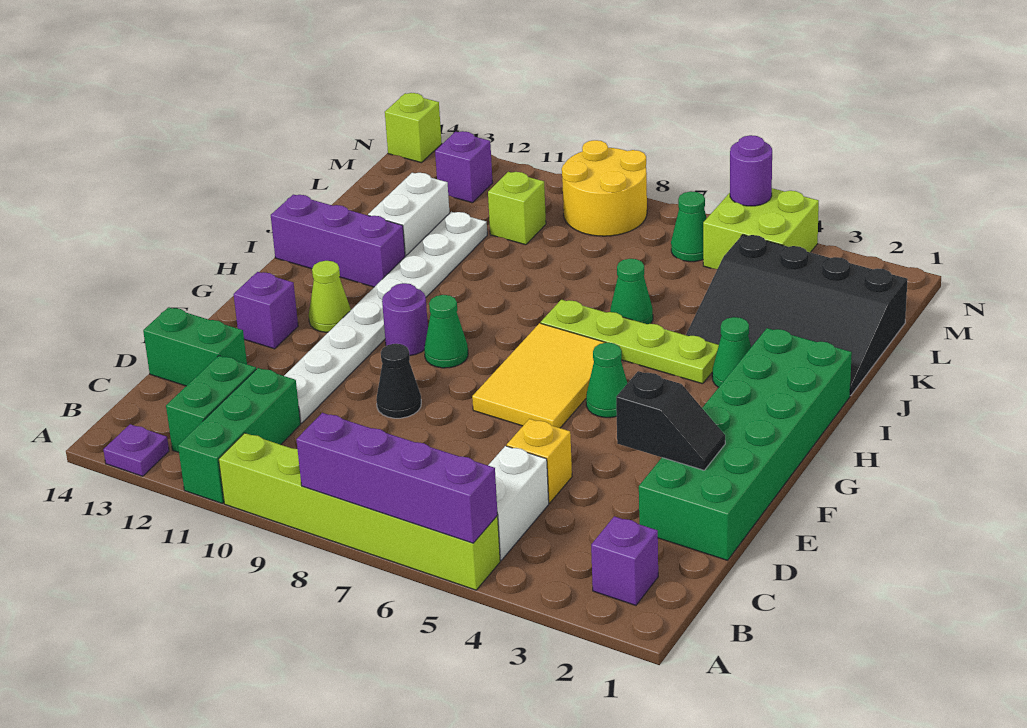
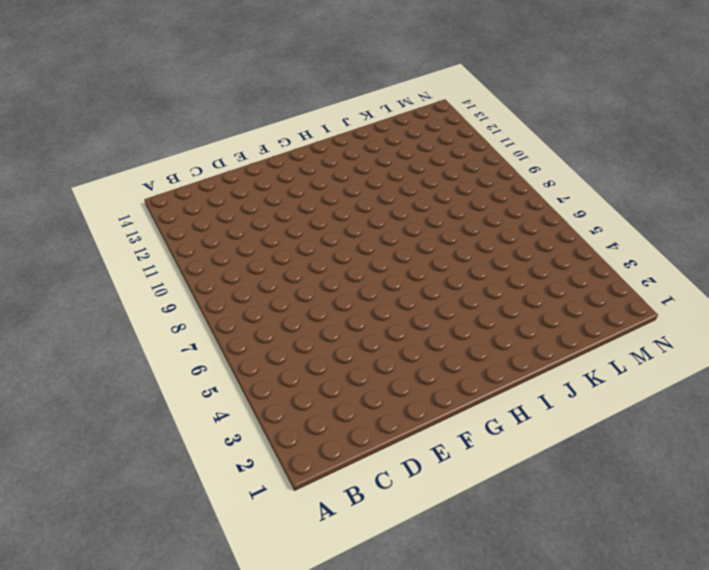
none -> lime brick A5:A10 level 1
none -> green brick A11:C11 level 1
none -> purple plate A13 level 1
none -> purple brick B2 level 1

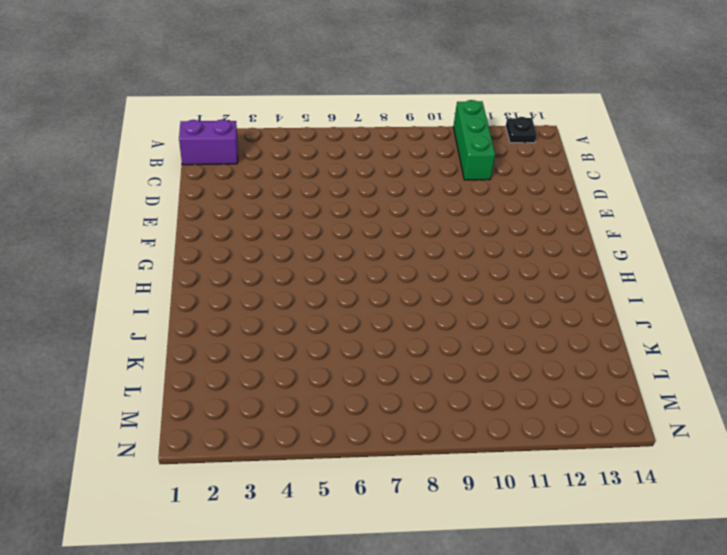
black plate A13 level 1 -> purple plate A13 level 1
purple brick B1:B2 level 1 -> purple brick B2 level 1
none -> lime brick A5:A10 level 1
none -> white brick B5:C5 level 1
none -> green brick B12:C12 level 1
none -> green brick D1:I2 level 1

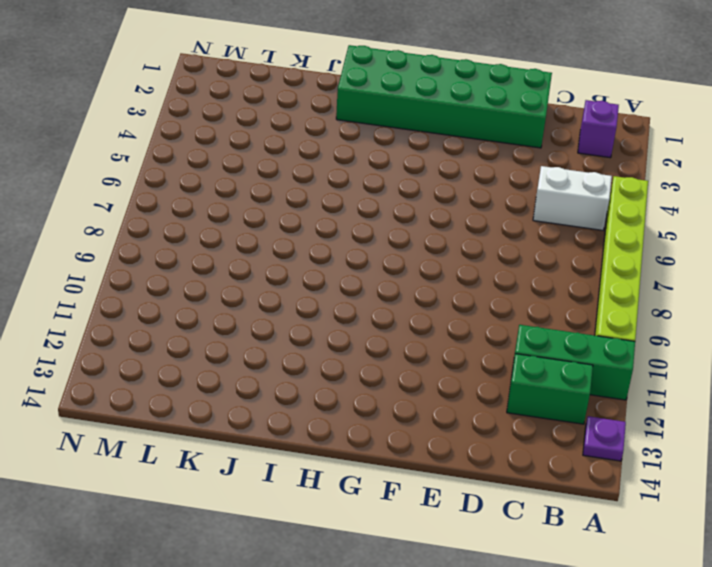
none -> yellow brick D5 level 1
none -> white plate D11:K11 level 1
none -> green brick D13:D14 level 1
none -> black cone E9 level 1

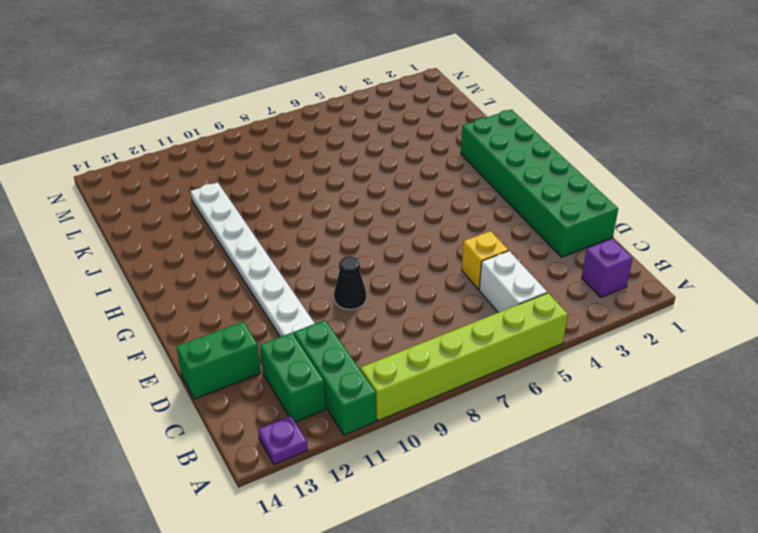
none -> yellow tile F6:H7 level 1
none -> purple brick F13 level 1
none -> green cone G5 level 1
none -> green cone G9 level 1

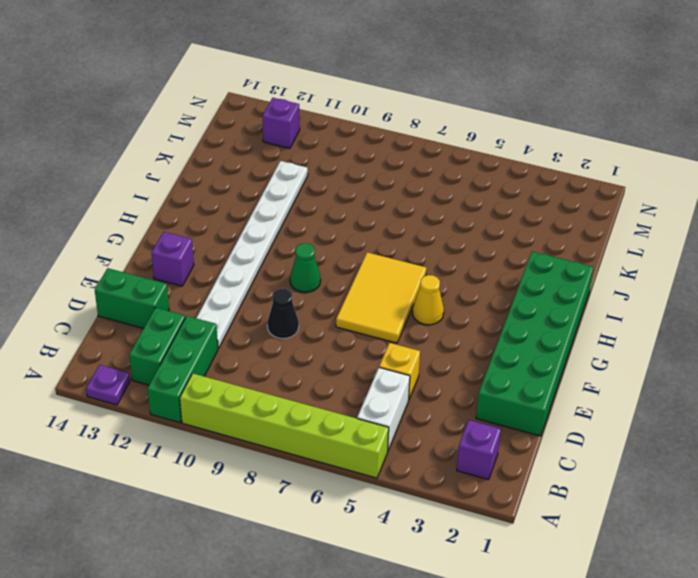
yellow cone G5 level 1 -> green cone G5 level 1
none -> purple round brick G10 level 1
none -> lime cone G12 level 1
none -> green cone I3 level 1
none -> lime plate I4:I7 level 1

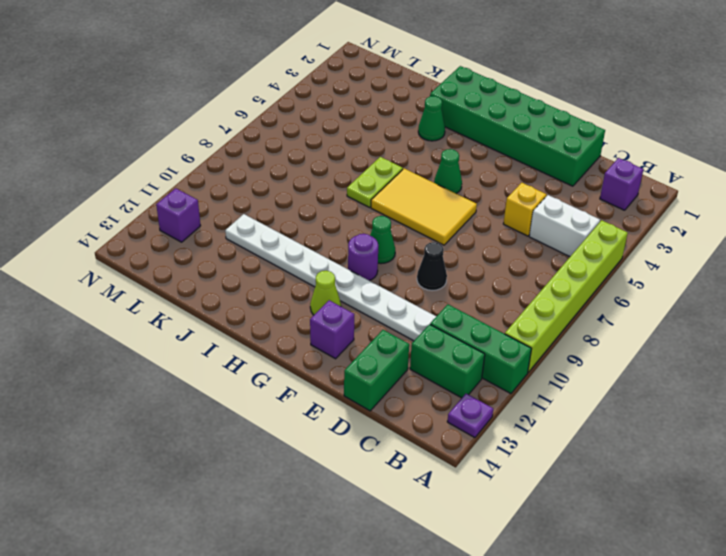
lime plate I6:I7 level 1 -> lime plate I4:I7 level 1
none -> purple brick I12:I14 level 1
none -> black slope J1:L4 level 1 top L
none -> green cone J6 level 1
none -> white brick J12:K12 level 1

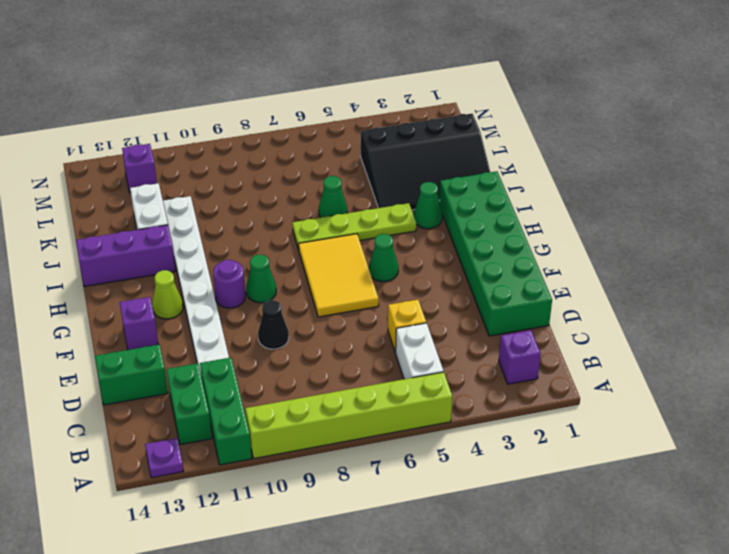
none -> lime brick L10 level 1
none -> lime brick M4:N5 level 1
none -> green cone M6 level 1
none -> yellow round brick M8:N9 level 1

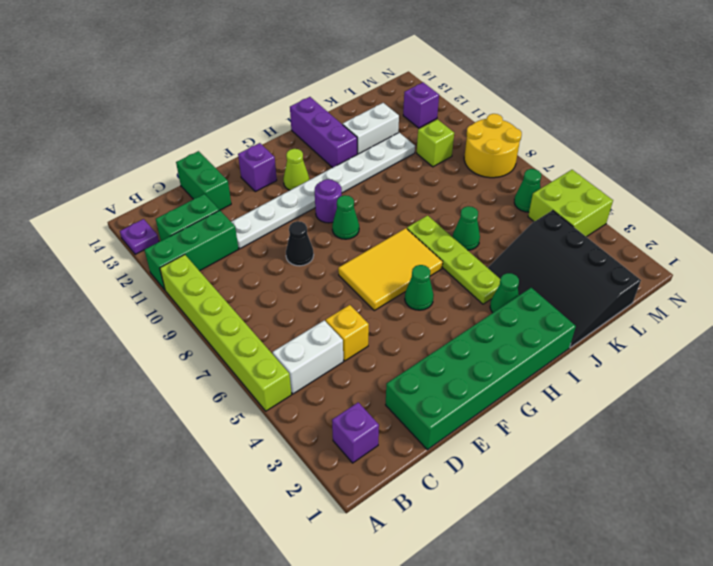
none -> lime brick N14 level 1
none -> purple brick A5:A8 level 2
none -> black slope E2:E3 level 2 top 3
none -> purple round brick N5 level 2

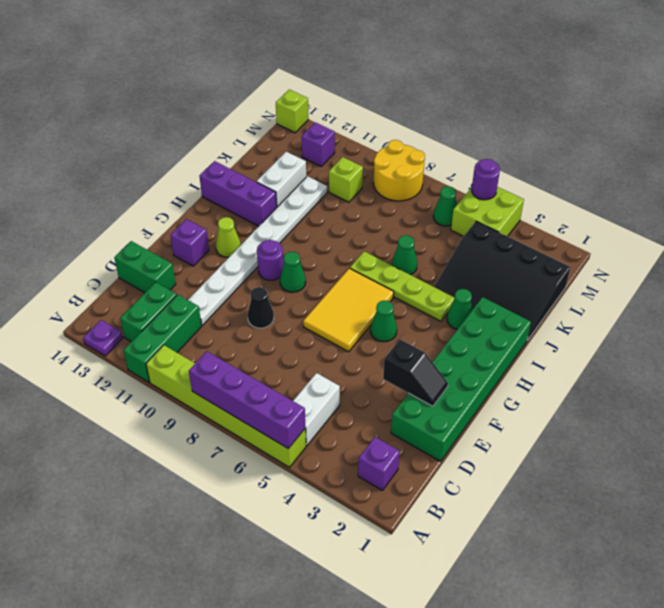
none -> yellow brick D5 level 1

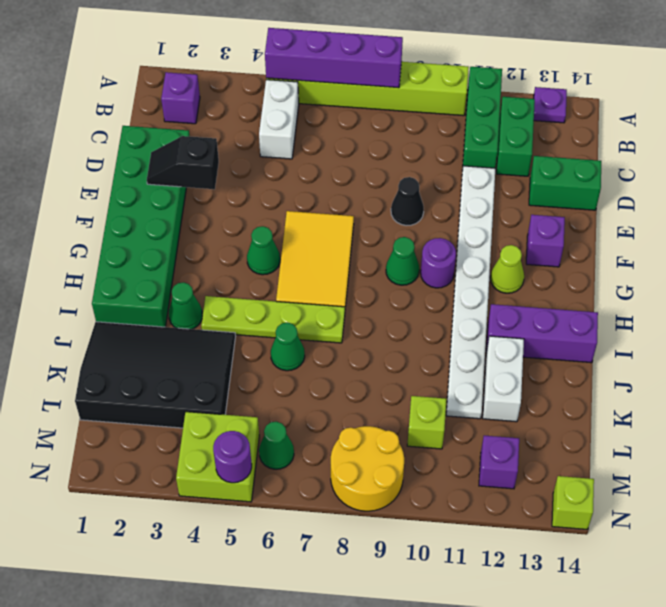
none -> yellow brick D5 level 1

